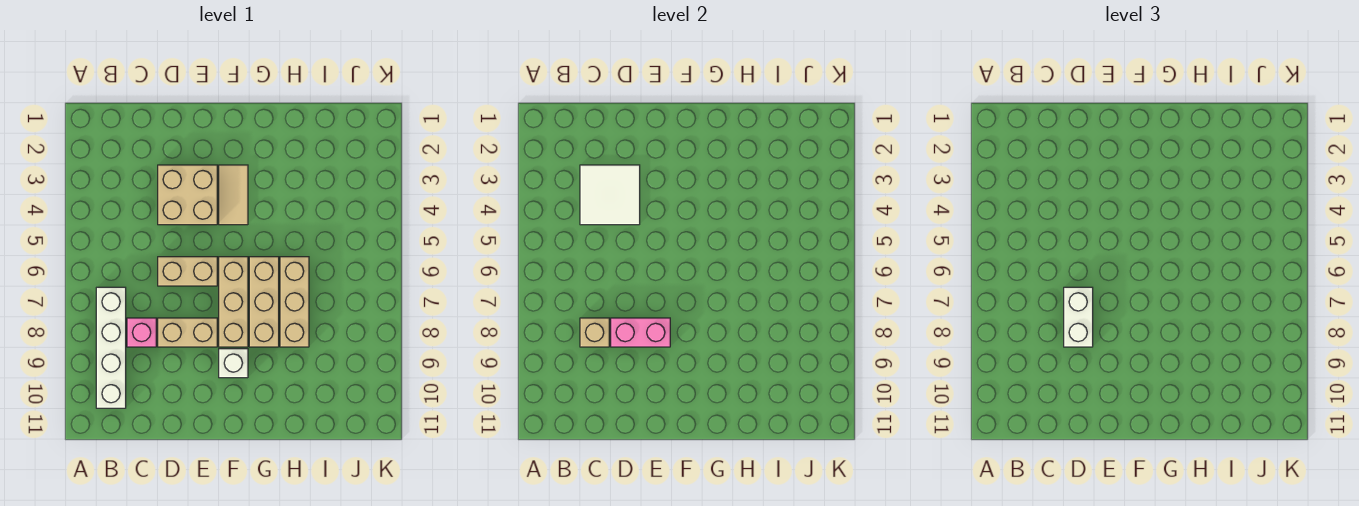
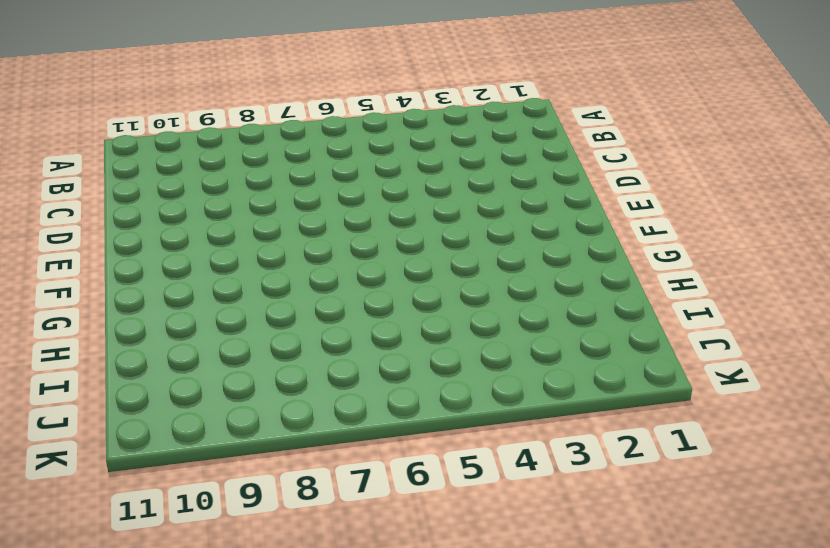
none -> white brick B7:B10 level 1
none -> pink brick C8 level 1
none -> tan brick D3:E4 level 1

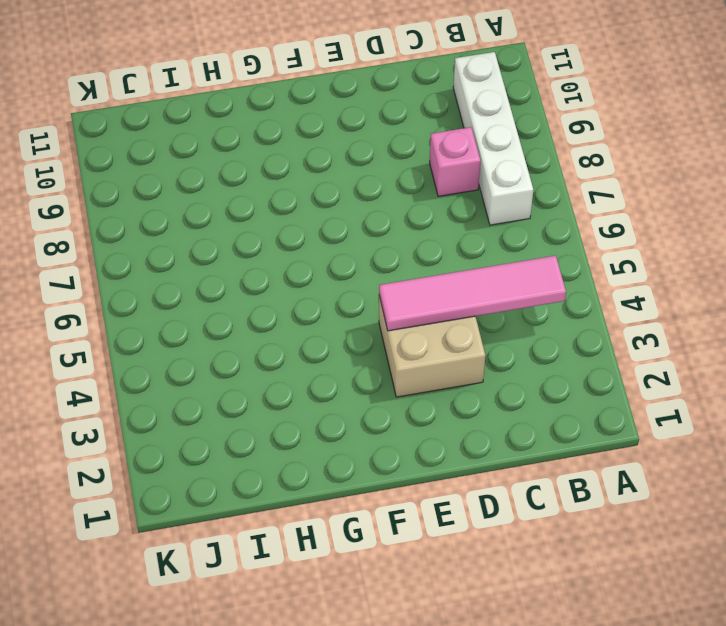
pink tile B4:E4 level 2 -> white tile C3:D4 level 2
none -> tan brick D6:E6 level 1
none -> tan brick D8:E8 level 1
none -> tan tile F3:F4 level 1

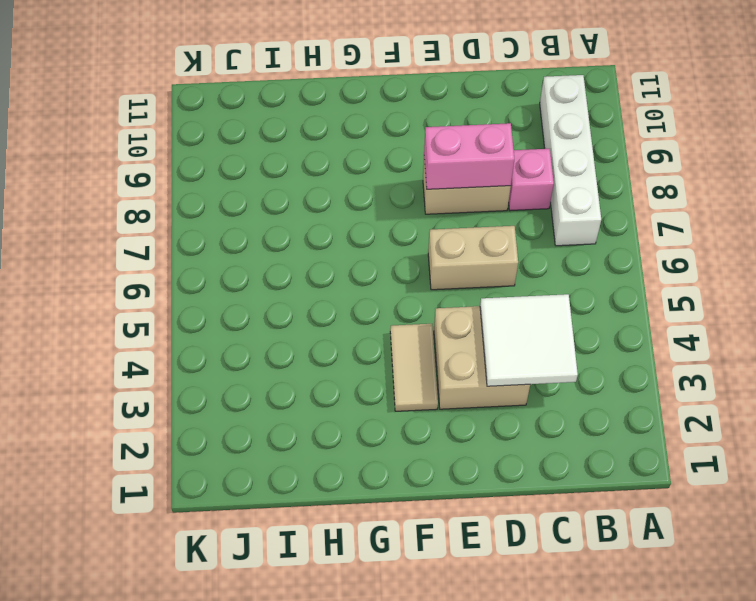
none -> tan brick F6:F8 level 1
none -> white brick F9 level 1
none -> tan brick G6:G8 level 1

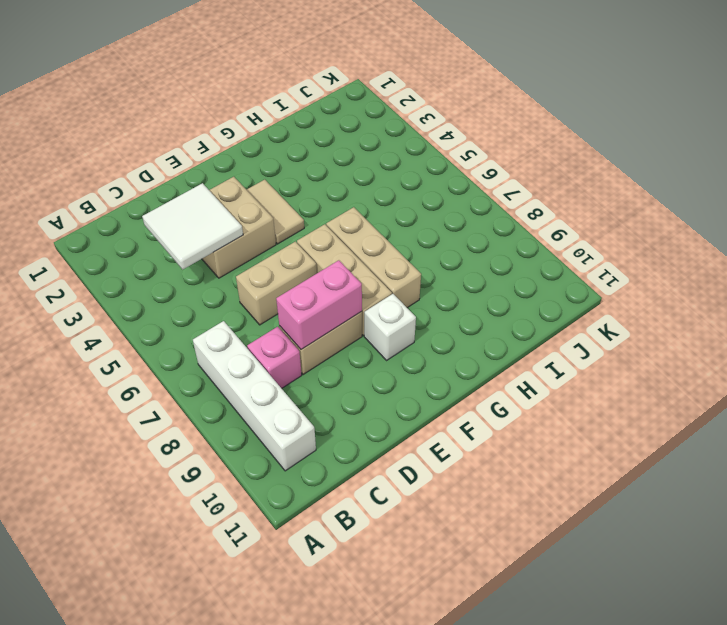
none -> tan brick H6:H8 level 1
none -> tan brick C8 level 2
none -> white brick D7:D8 level 3

